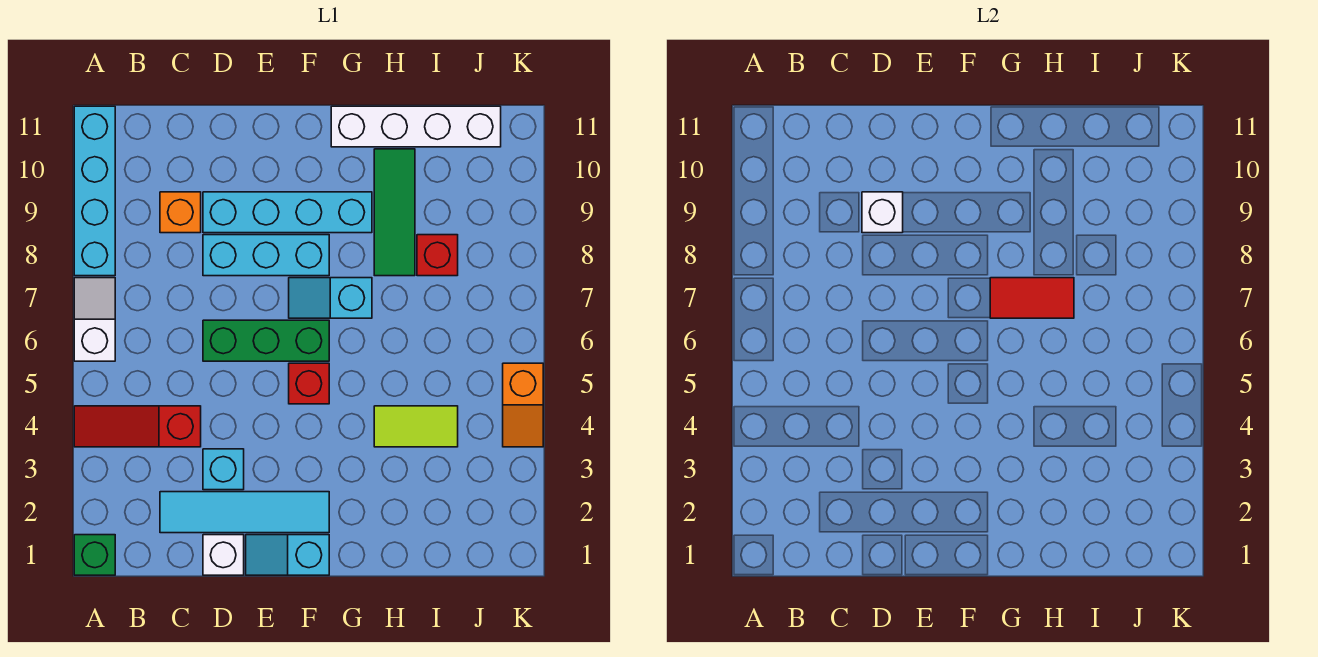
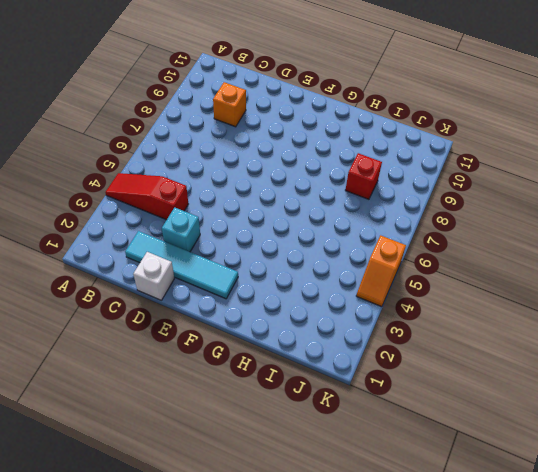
none -> green brick A1 level 1
none -> white slope A6:A7 level 1 top 6
none -> cyan brick A8:A11 level 1

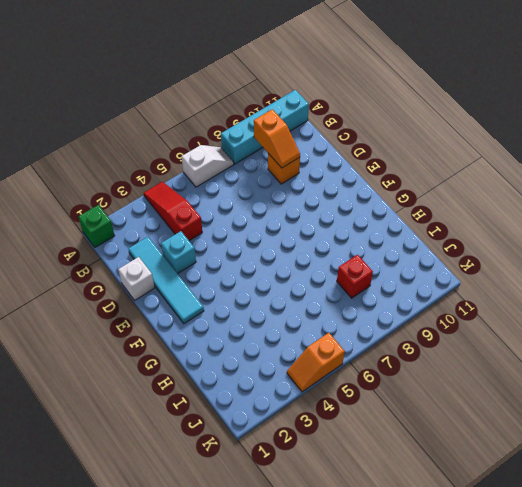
orange slope B9:C9 level 2 top B -> none
none -> green brick D6:F6 level 1
none -> cyan brick D8:F8 level 1
none -> cyan brick D9:G9 level 1

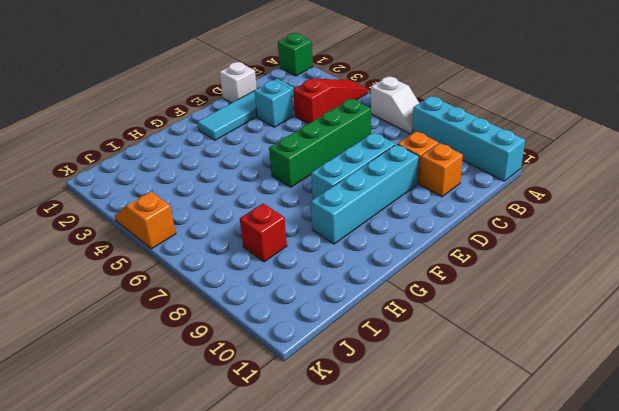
green brick C6:F6 level 1 -> green brick D6:F6 level 1
orange brick C10 level 1 -> none
none -> cyan slope E1:F1 level 1 top F
none -> red brick F5 level 1
none -> cyan slope F7:G7 level 1 top G

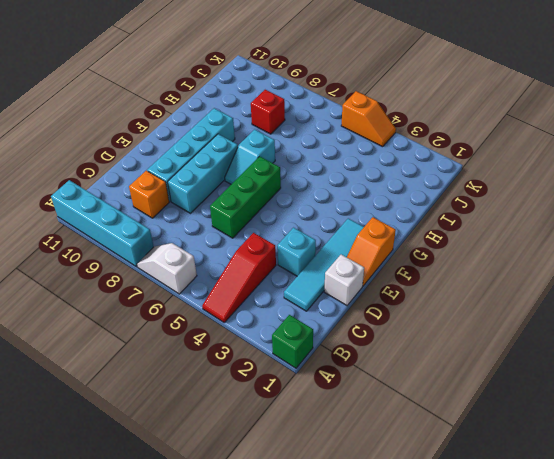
orange slope E1:F1 level 1 top F -> cyan slope E1:F1 level 1 top F
none -> red brick F5 level 1
none -> white brick G11:J11 level 1
none -> lime tile H4:I4 level 1

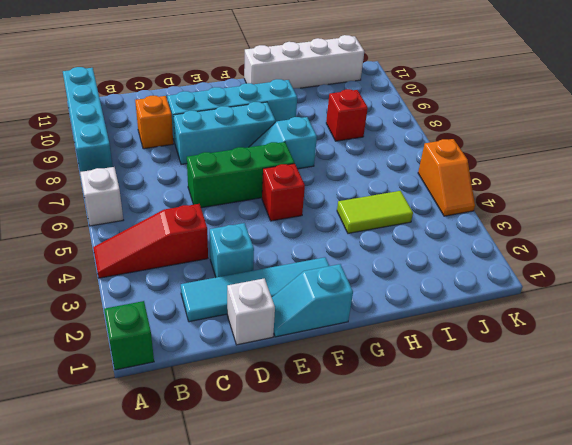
none -> green tile H8:H10 level 1
none -> white brick D9 level 2
none -> red tile G7:H7 level 2

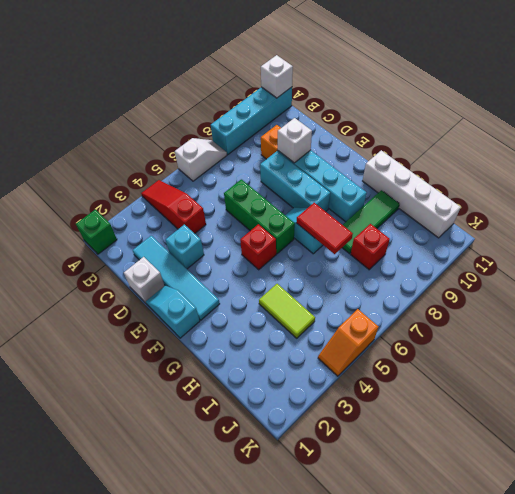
white brick A11 level 2 -> none

